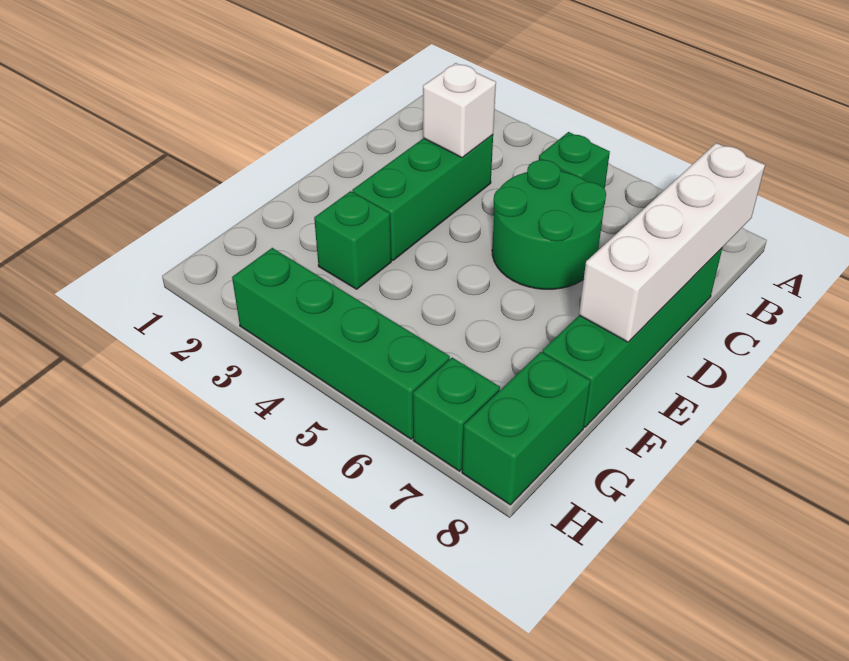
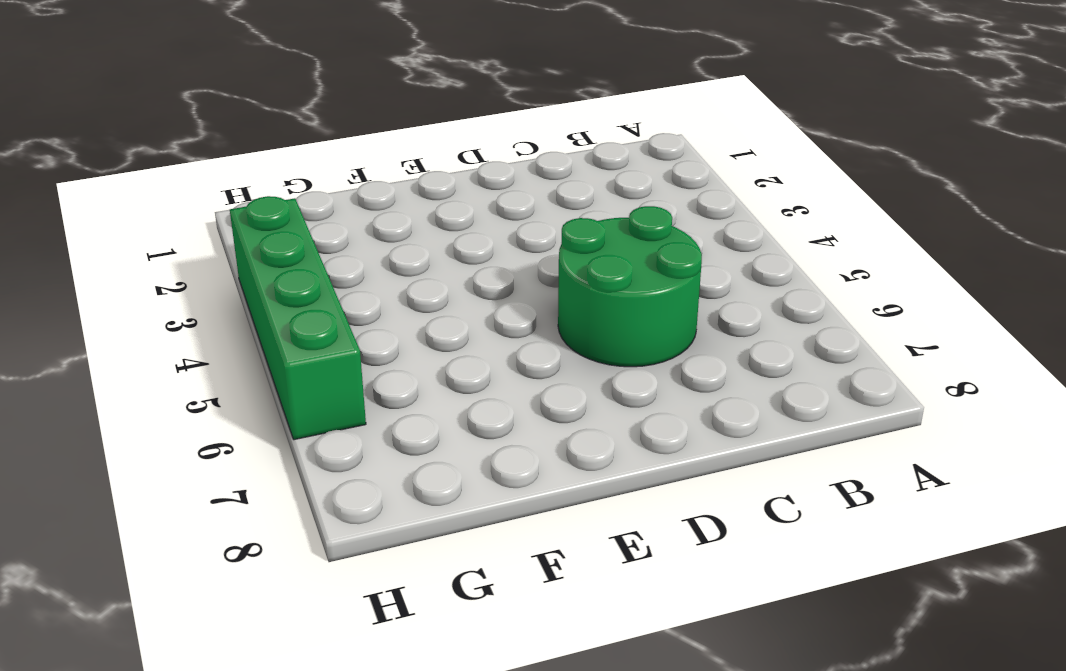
none -> green brick B5 level 1
none -> green brick C3:E3 level 1

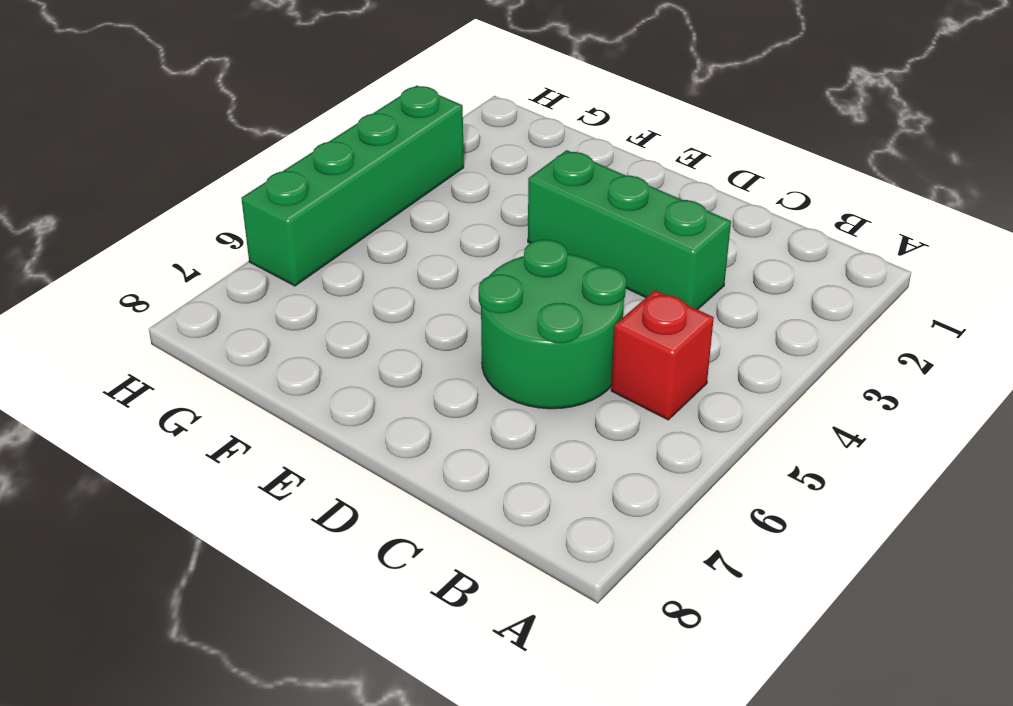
red brick B5 level 1 -> green brick B5 level 1
none -> green brick C8:F8 level 1
none -> green brick F3 level 1

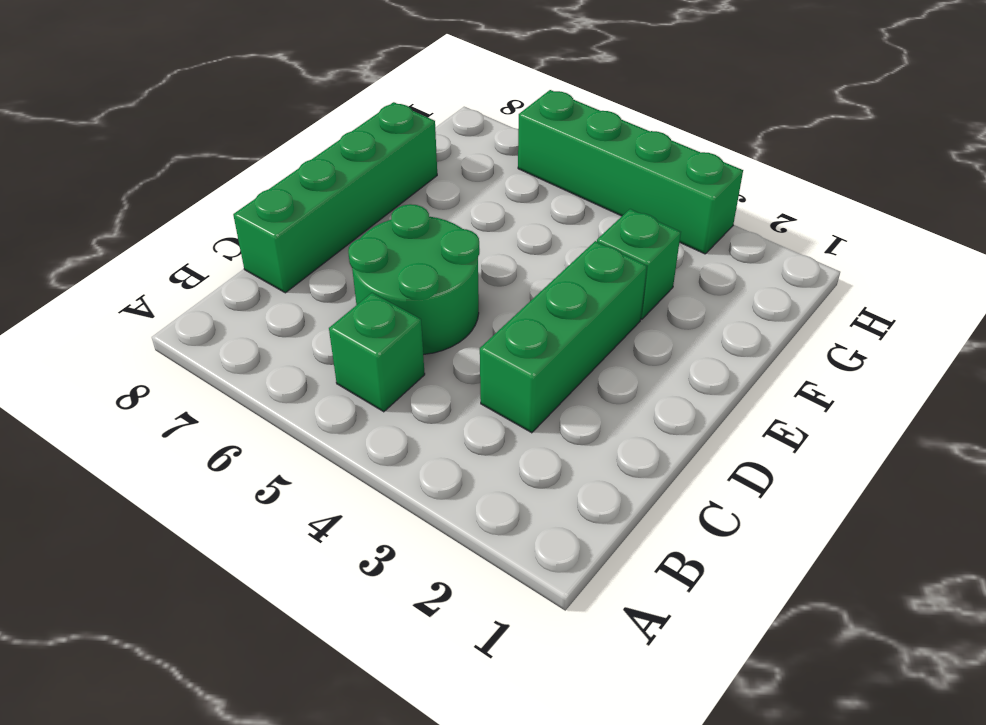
none -> green brick G8:H8 level 1
none -> green brick H7 level 1

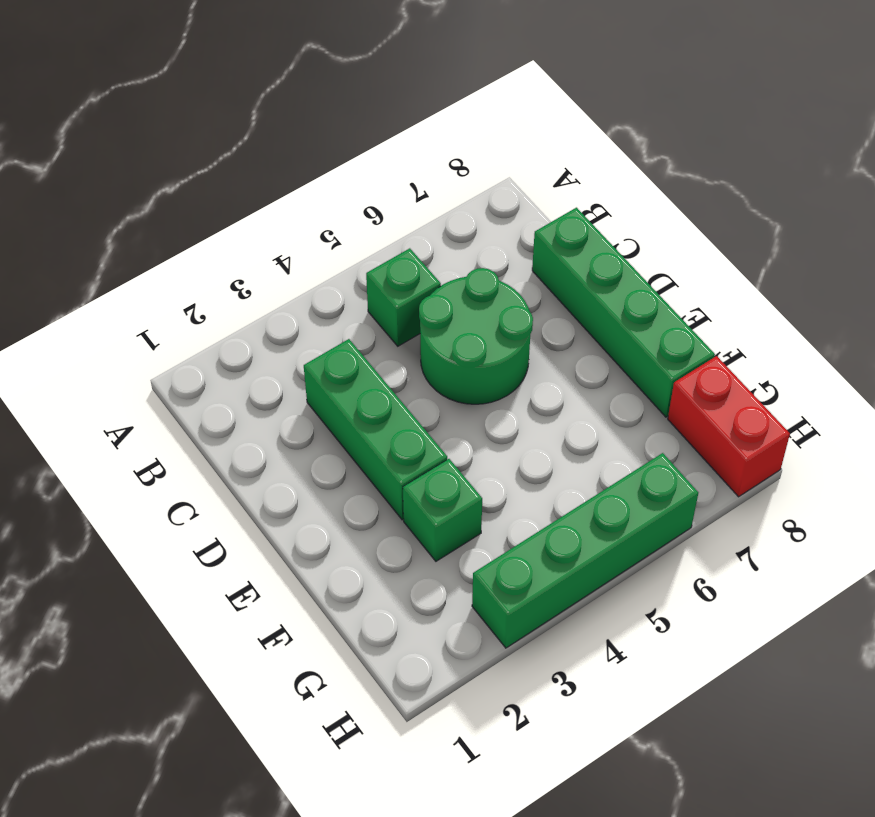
red brick G8:H8 level 1 -> green brick G8:H8 level 1
none -> green brick H7 level 1
none -> white brick B8:E8 level 2

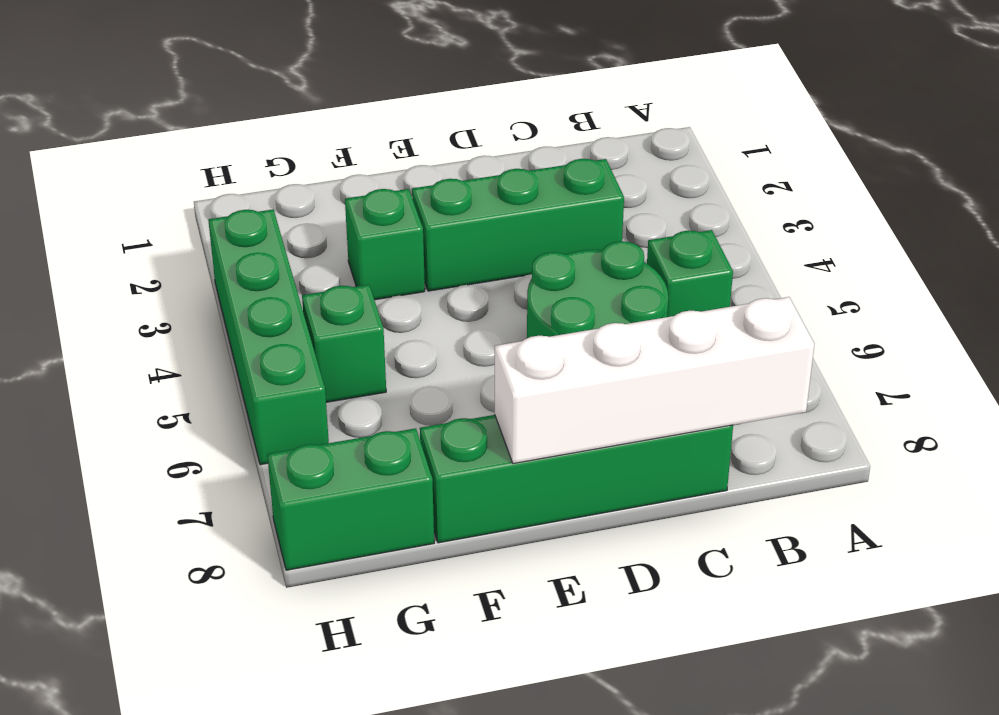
green brick G5 level 1 -> green brick H7 level 1
none -> white brick C3 level 2

